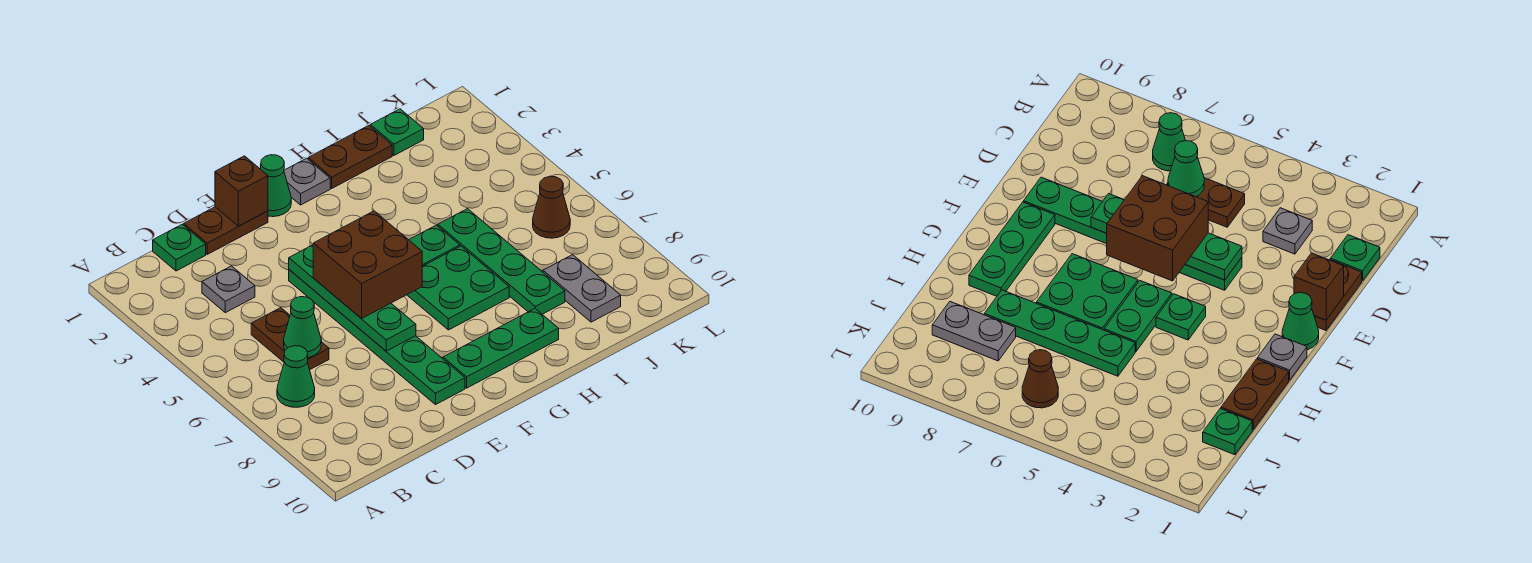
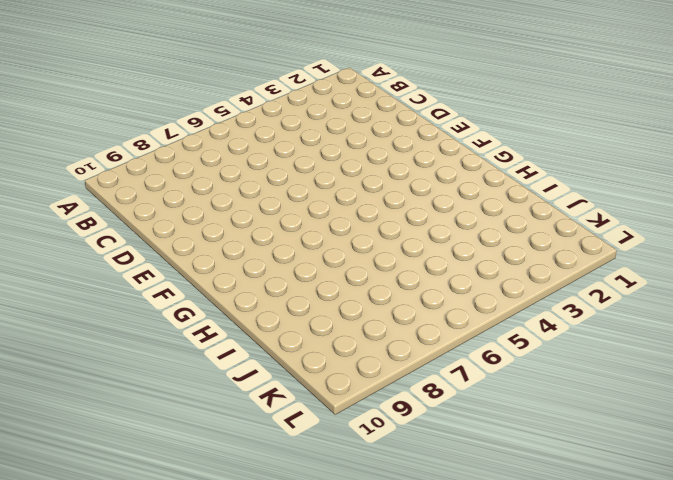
none -> green cone B7 level 1
none -> green plate C1 level 1
none -> grey plate C3 level 1

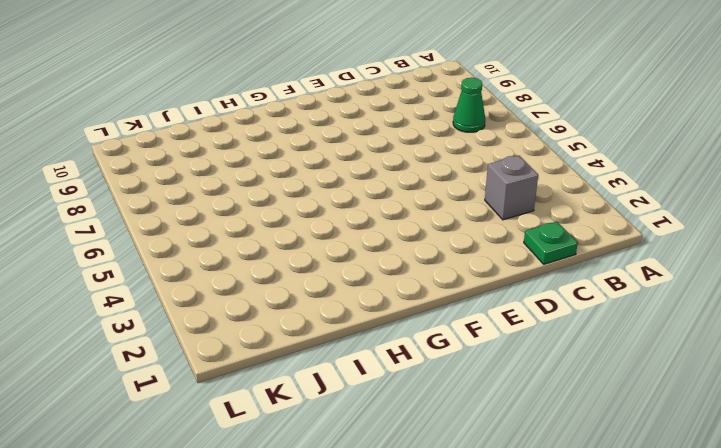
grey brick C3 level 1 -> grey plate C3 level 1
none -> brown plate C5:C6 level 1
none -> brown plate D1:E1 level 1
none -> green plate E4:E9 level 1

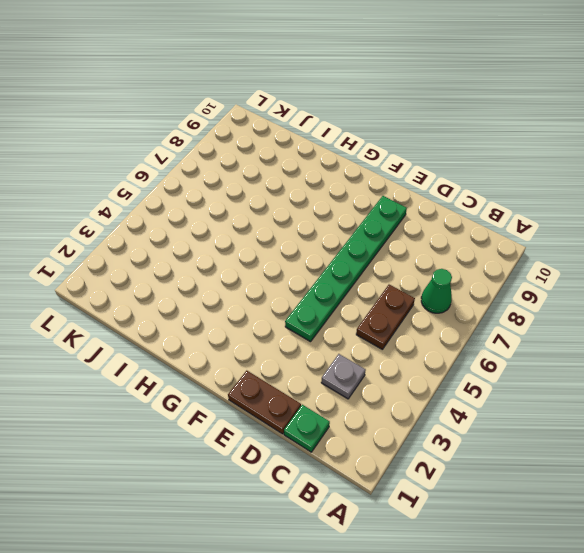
none -> green cone F1 level 1
none -> green plate F9:H9 level 1
none -> grey plate G1 level 1

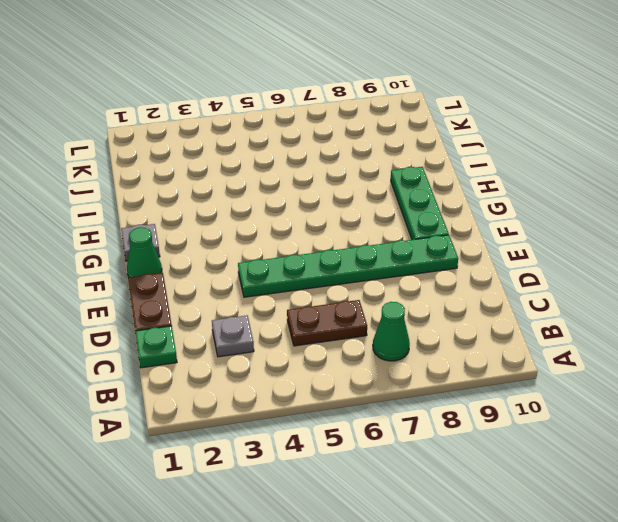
none -> green plate G4 level 1
none -> green plate G5:H5 level 1
none -> green plate G6:H7 level 1

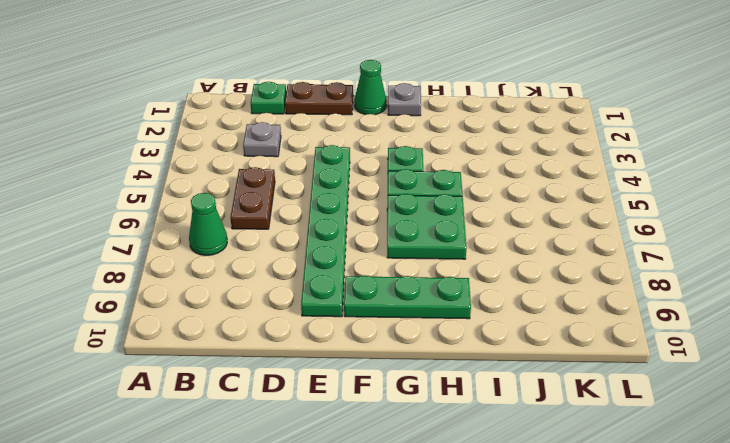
none -> brown plate H1:I1 level 1
none -> green plate I5:I8 level 1
none -> green plate J1 level 1

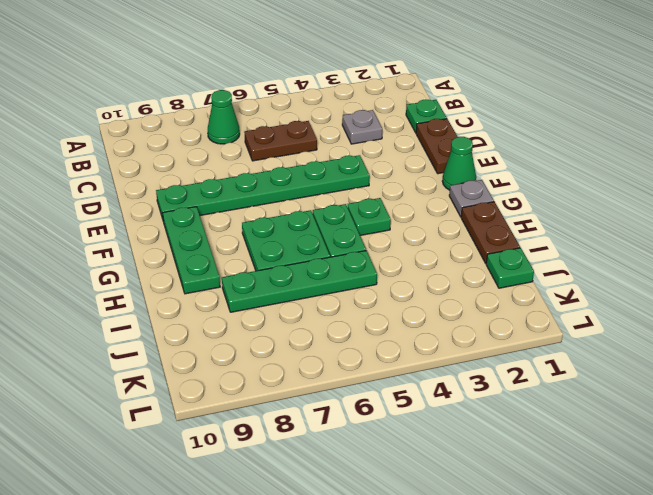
none -> grey plate J8:J9 level 1
none -> brown cone K6 level 1
none -> green cone C6 level 2

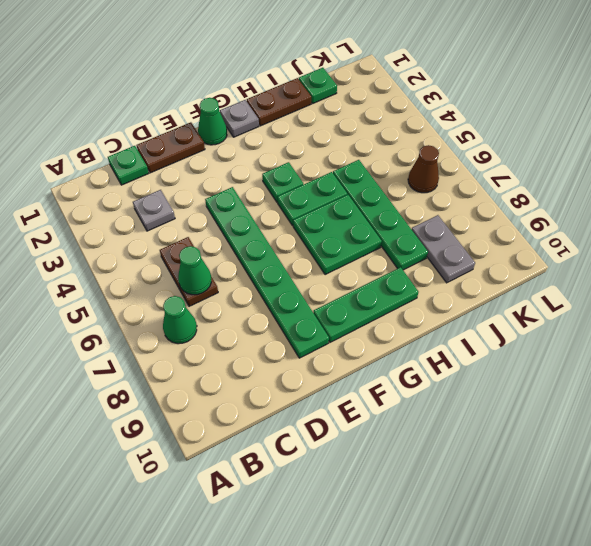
none -> brown brick E1 level 2
none -> green plate E4:E7 level 2
none -> brown brick E5:F6 level 3

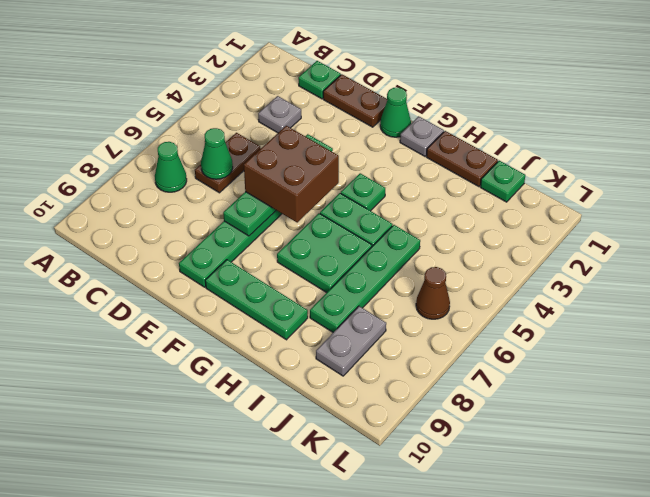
none -> brown brick E1 level 2

